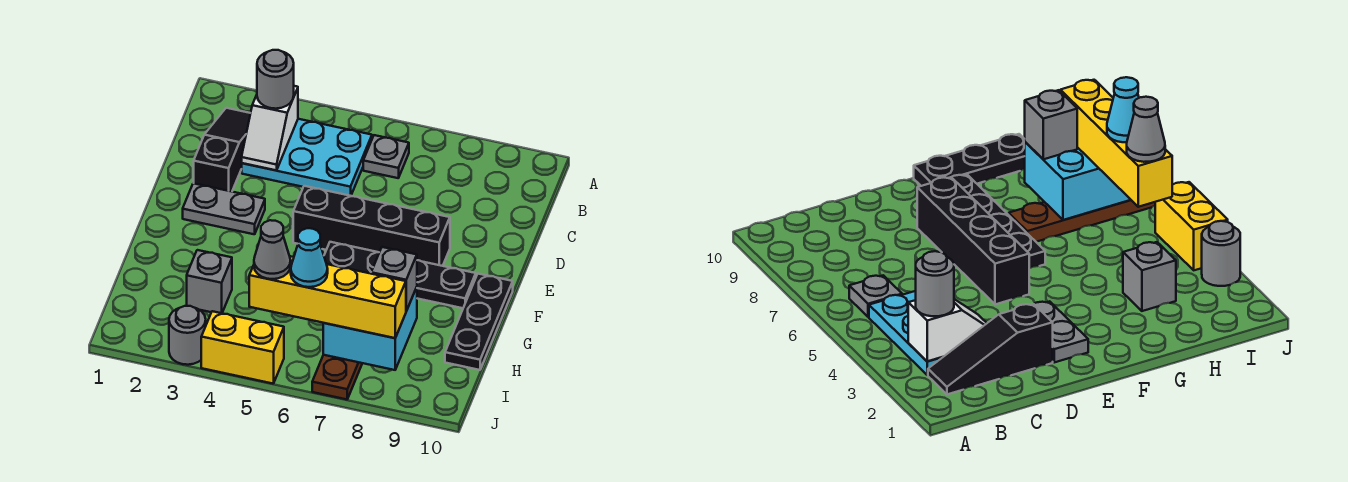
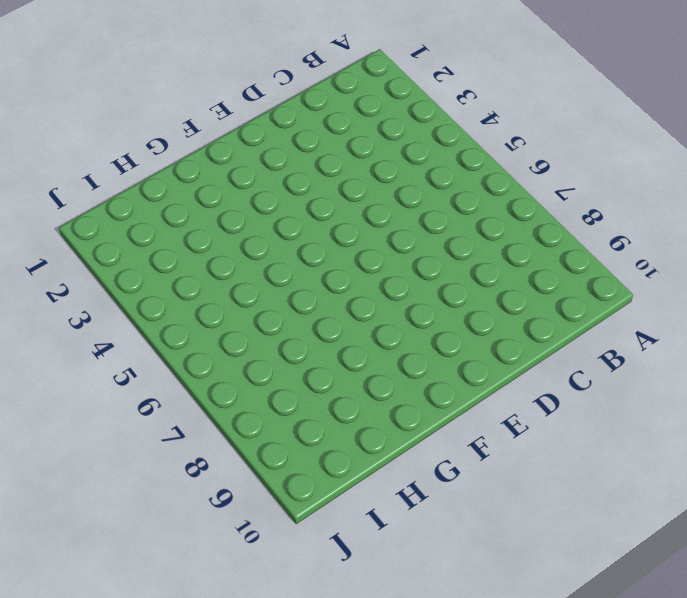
none -> black slope B2:D2 level 1 top D
none -> cyan plate B3:C5 level 1
none -> grey plate B6 level 1

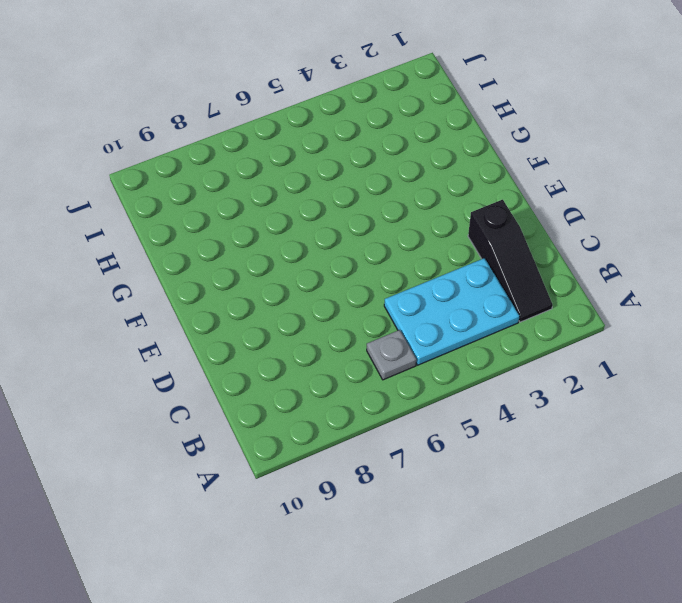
none -> grey plate E2:E3 level 1
none -> black brick E5:E8 level 1
none -> black plate F6:F9 level 1

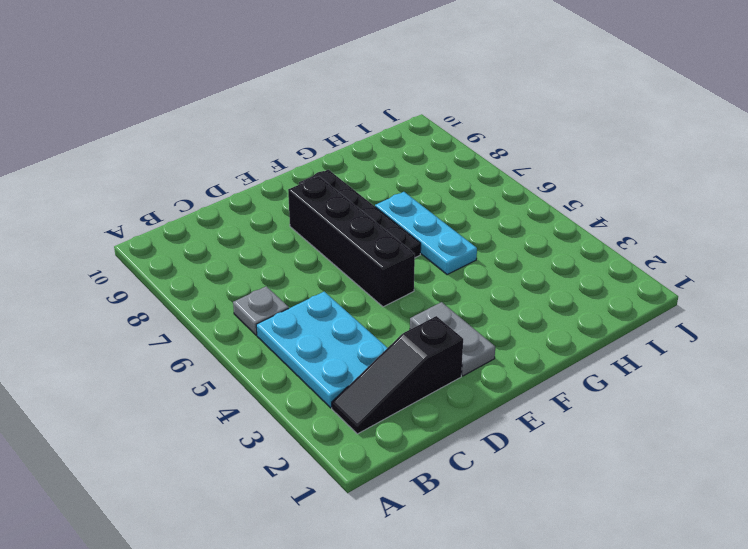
cyan plate G5:G7 level 1 -> brown plate G7:J7 level 1
none -> black plate F10:H10 level 1
none -> grey brick H3 level 1
none -> grey round brick J3 level 1

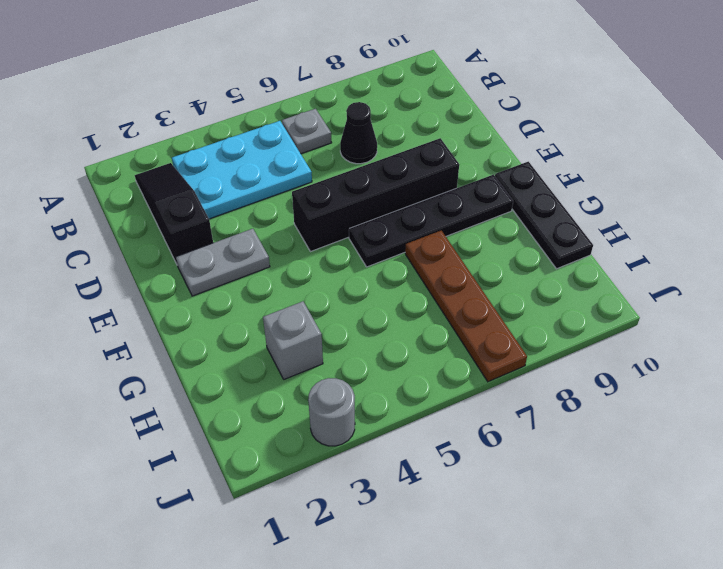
black cone C7 level 1 -> none
none -> yellow brick J4:J5 level 1
none -> white slope B3:C3 level 2 top B
none -> cyan brick H7:I8 level 2

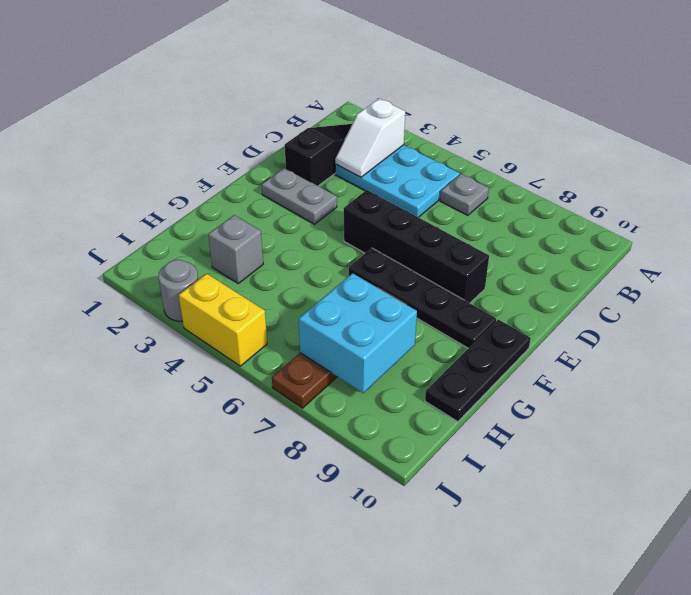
none -> grey round brick B3 level 3
none -> grey brick H8 level 3
none -> yellow brick I5:I8 level 3

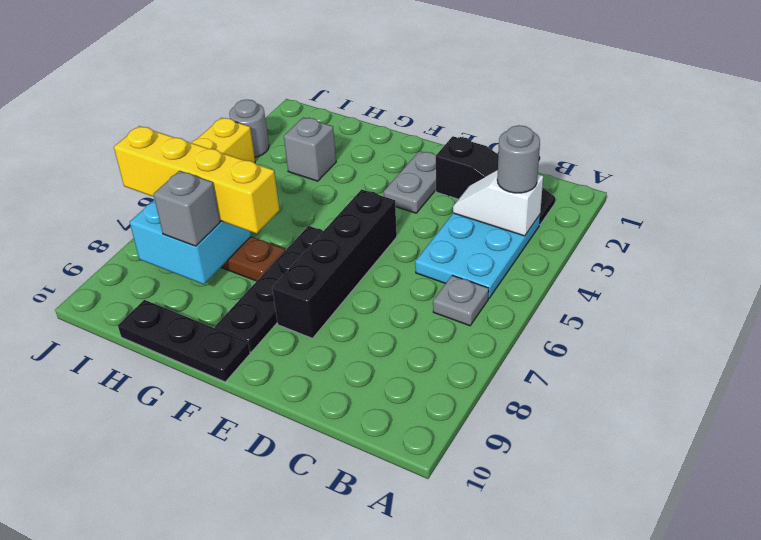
yellow brick G7:J7 level 3 -> yellow brick I5:I8 level 3
none -> grey cone I5 level 4
none -> cyan cone I6 level 4

